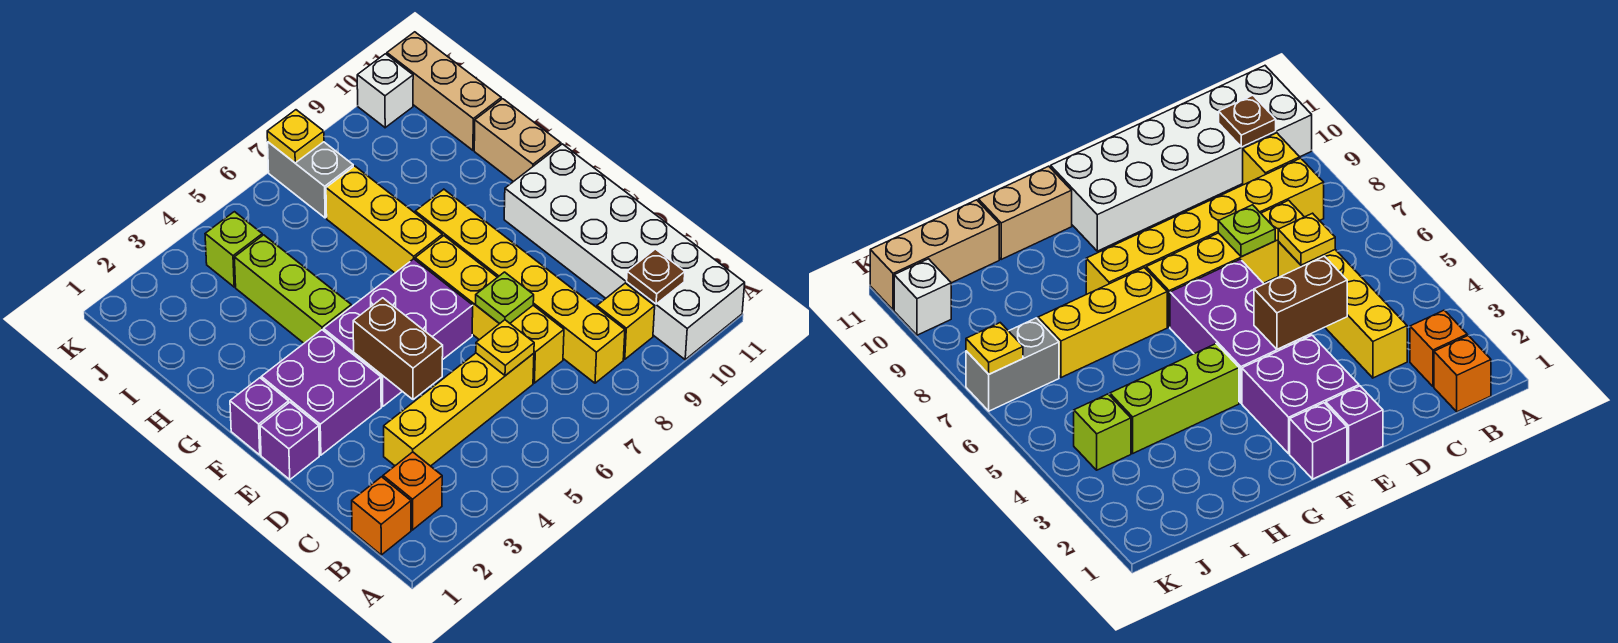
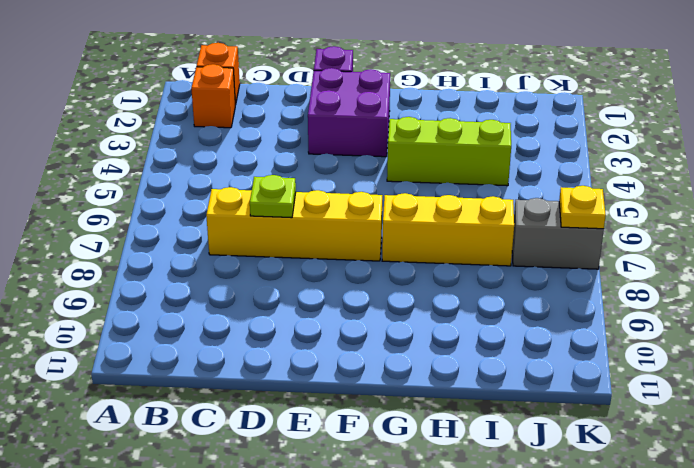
none -> white brick A10:F11 level 1
none -> yellow brick B8:G8 level 1
none -> yellow brick B9 level 1

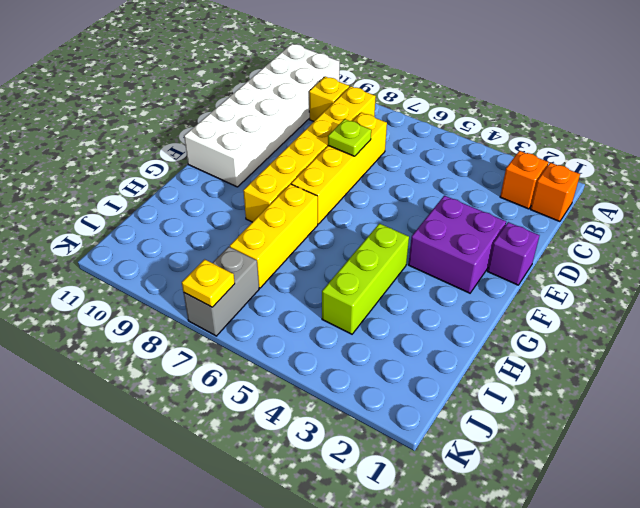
none -> yellow brick C3:C6 level 1
none -> purple brick E4:F6 level 1
none -> purple brick F1 level 1

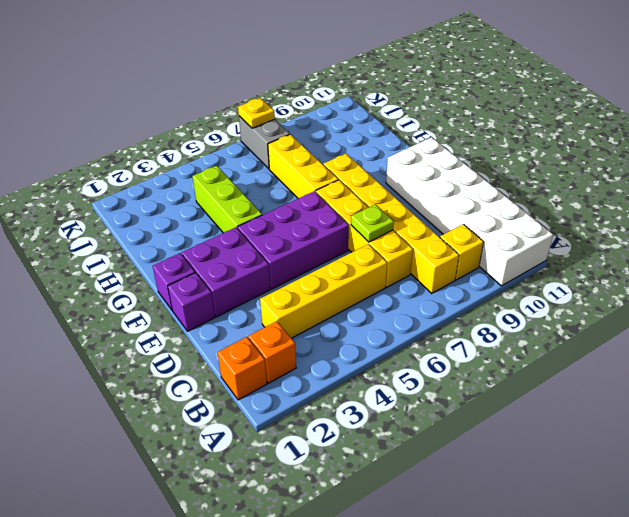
none -> tan brick G11:H11 level 1
none -> tan brick I11:K11 level 1
none -> lime brick J4 level 1

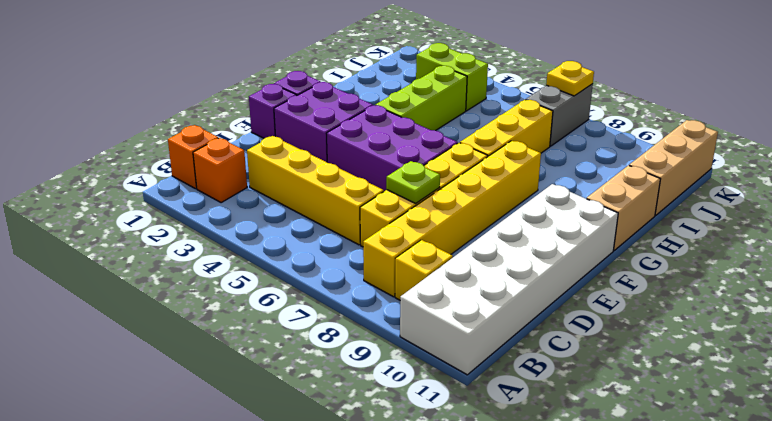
lime brick J3:J4 level 1 -> lime brick J4 level 1
none -> white brick K10 level 1
none -> brown plate B10 level 2
none -> yellow plate C6 level 2

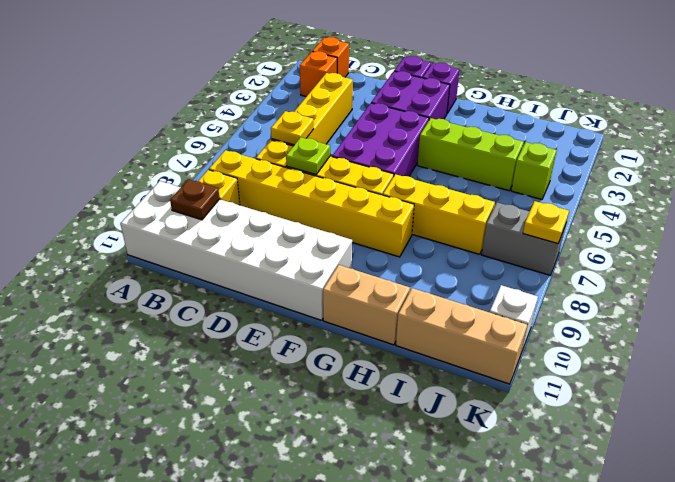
none -> brown brick D4:E4 level 2

